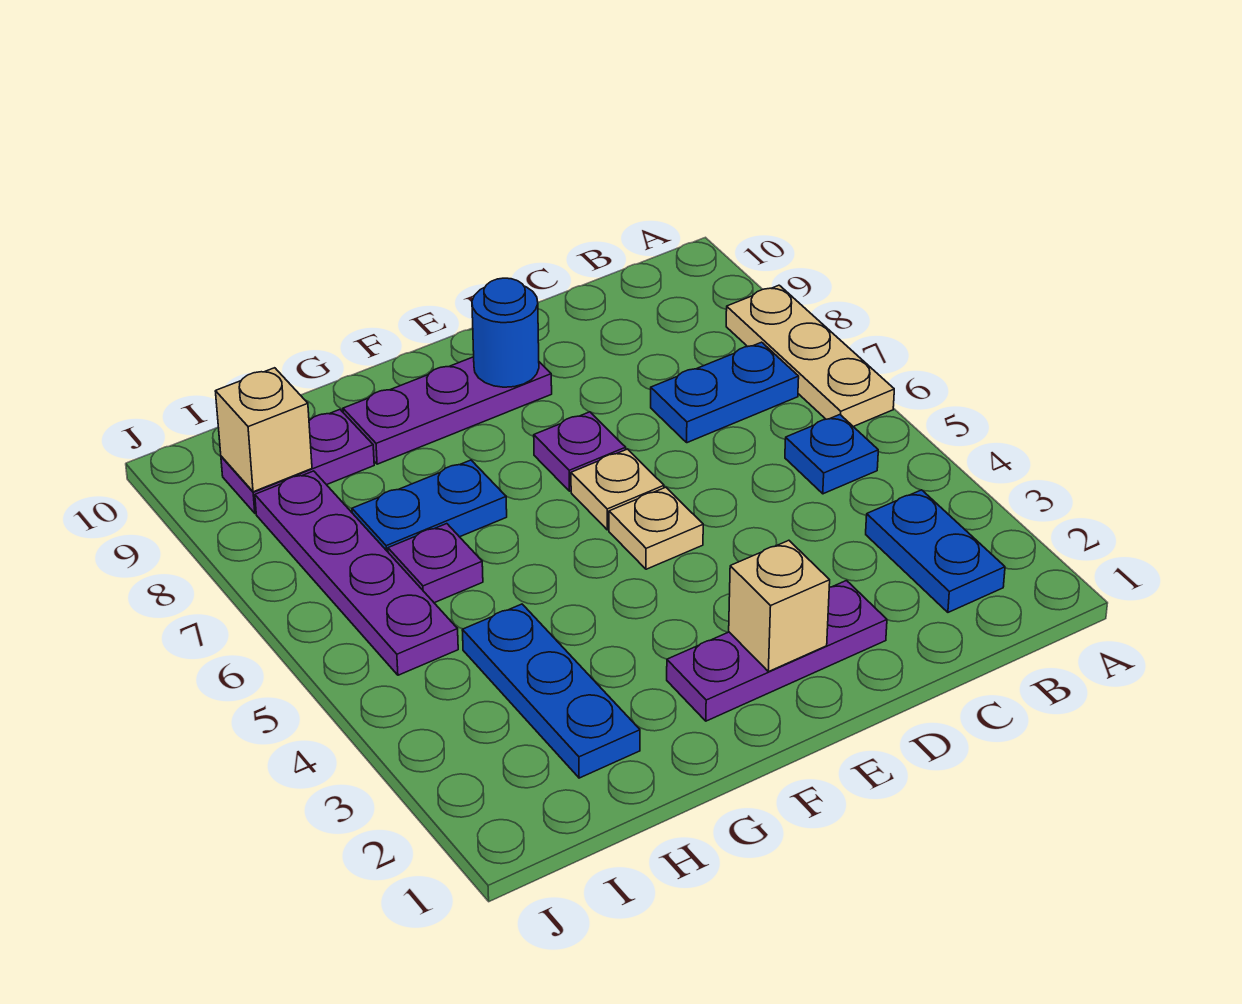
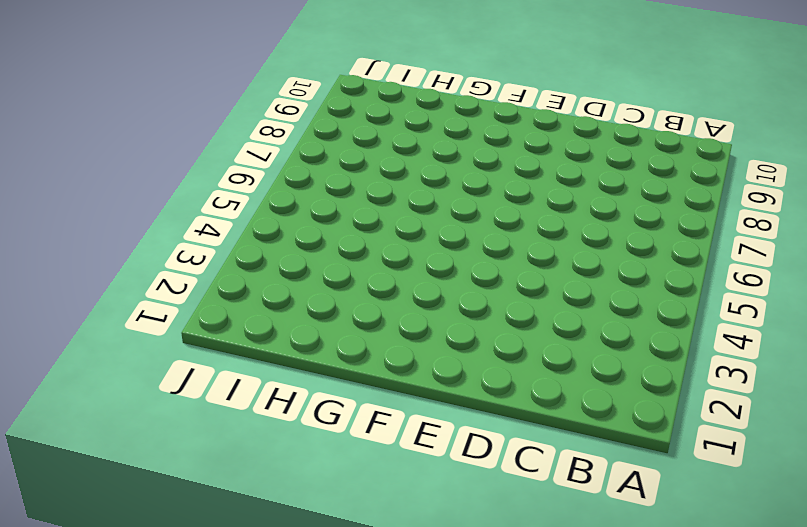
none -> tan plate A6:A8 level 1
none -> blue plate B2:B3 level 1
none -> blue plate B5 level 1

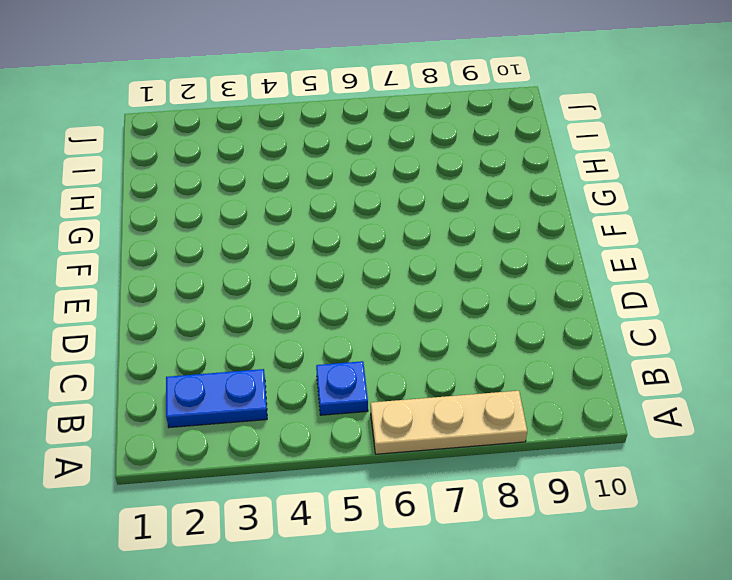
none -> blue plate B7:C7 level 1
none -> purple plate D2:F2 level 1
none -> tan plate E5 level 1

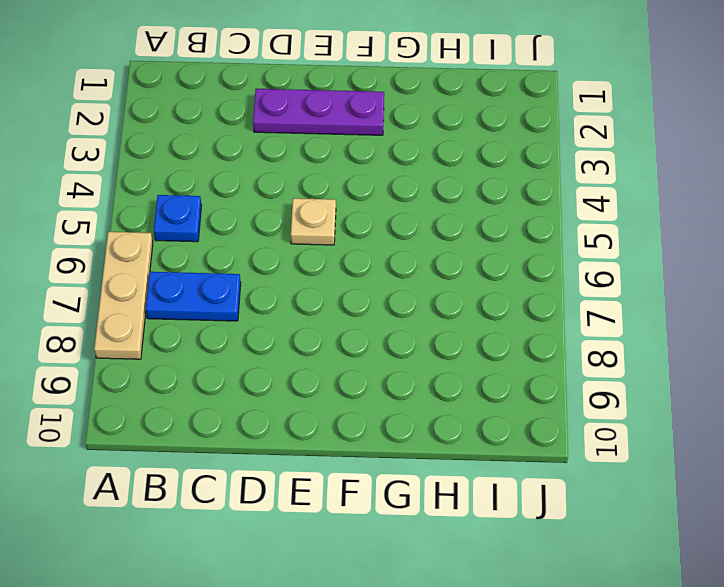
none -> blue plate B2:B3 level 1
none -> tan plate E6 level 1
none -> purple plate E7 level 1

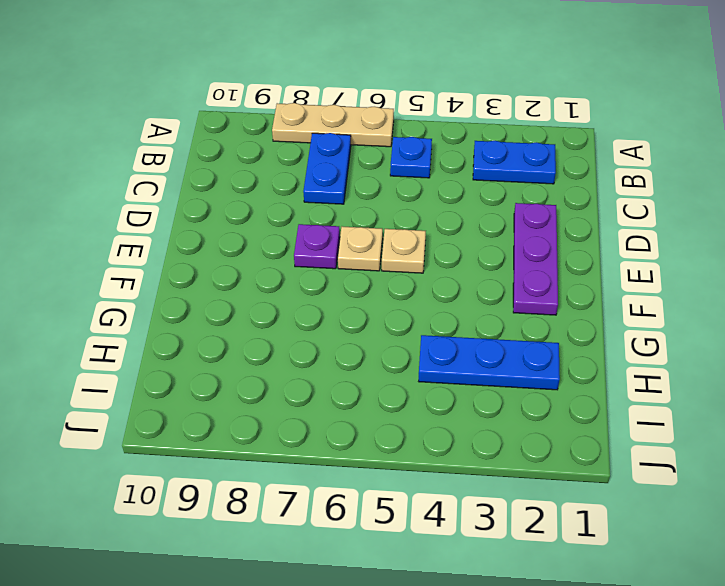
none -> purple plate E9:G9 level 1
none -> blue plate G7:H7 level 1
none -> purple plate H6 level 1

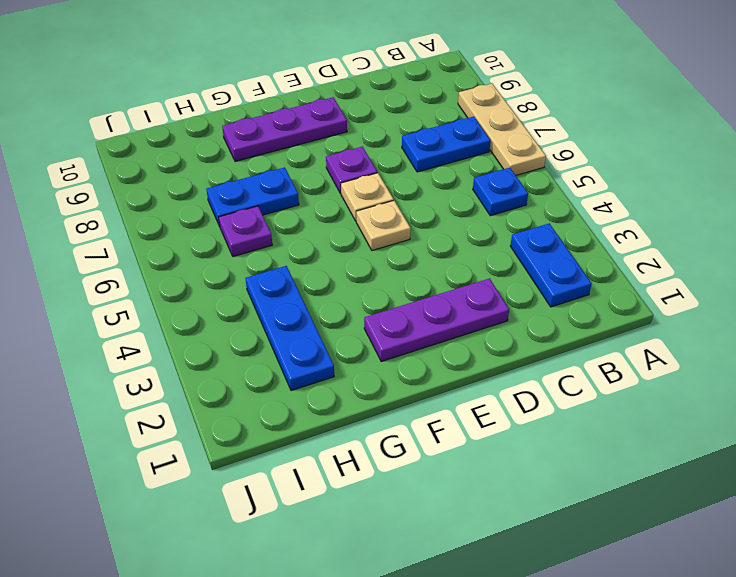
none -> purple plate H9:I9 level 1
none -> purple plate I5:I8 level 1
none -> tan brick E2 level 2

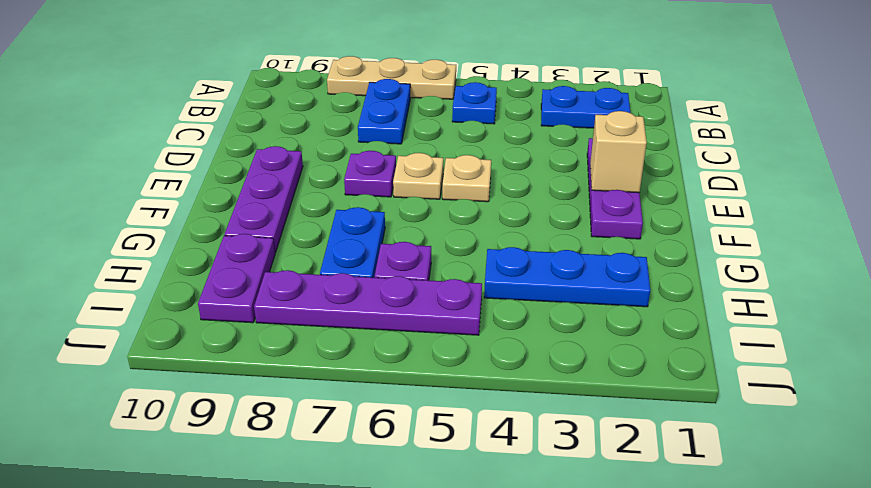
none -> blue round brick E9 level 2
none -> tan brick I9 level 2

